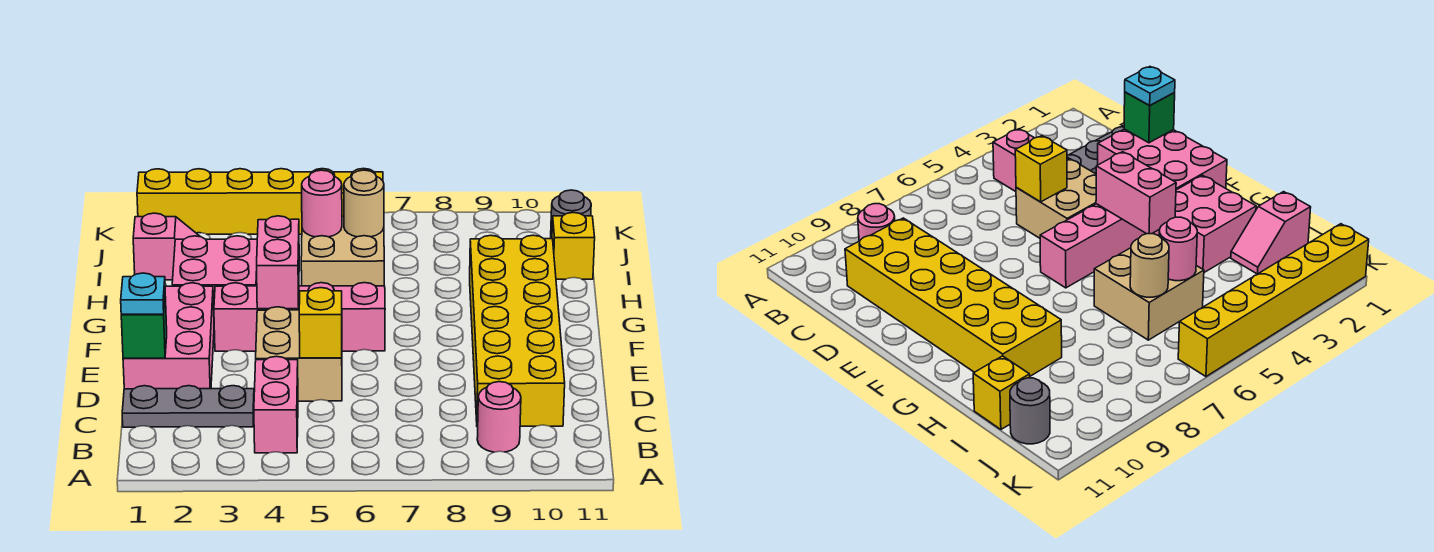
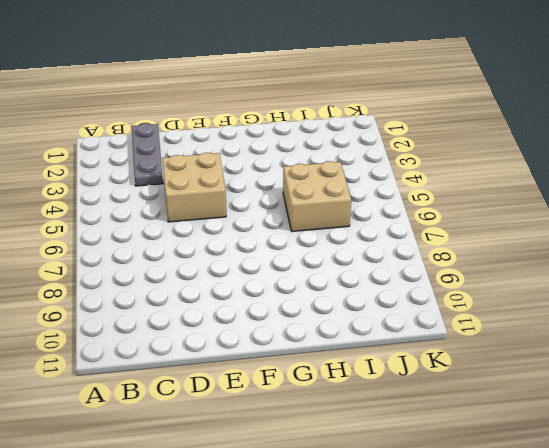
none -> pink brick B4:C4 level 1
none -> pink round brick B9 level 1
none -> yellow brick C9:H10 level 1

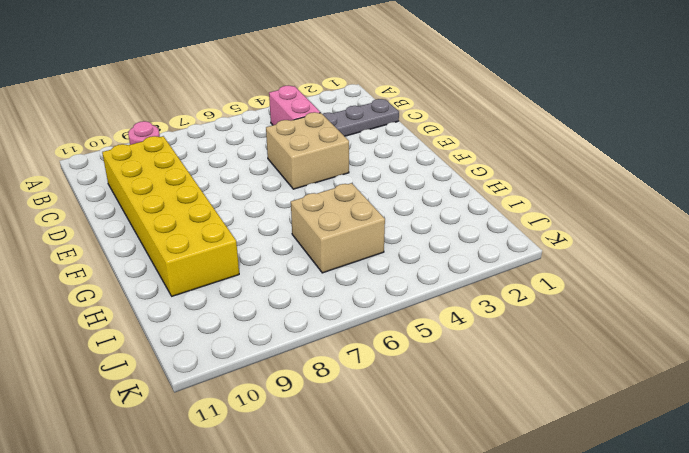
none -> pink brick D1:F2 level 1
none -> pink brick F3:F6 level 1
none -> pink brick G2:H3 level 1

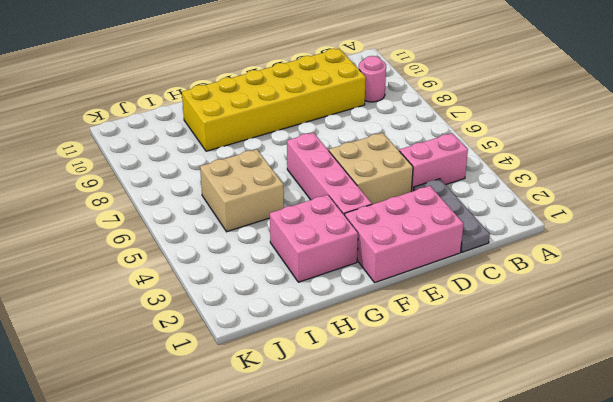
none -> pink slope I1:I2 level 1 top 1
none -> yellow brick I11 level 1
none -> grey round brick J11 level 1

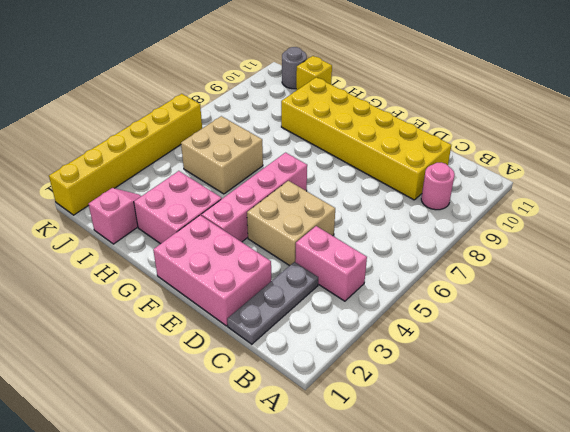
none -> green brick D1 level 2
none -> yellow brick D5 level 2
none -> pink brick F4:G4 level 2

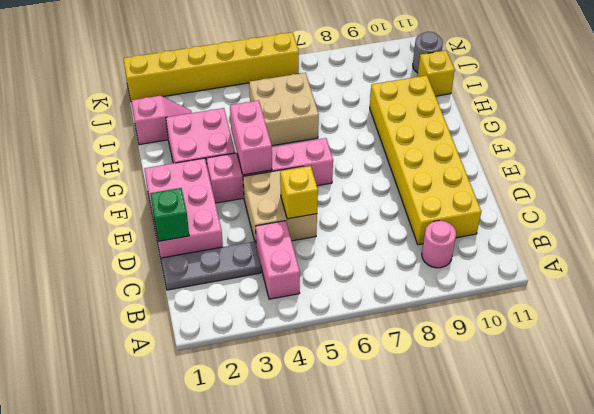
none -> pink round brick I5 level 2
none -> tan round brick I6 level 2
none -> cyan plate D1 level 3

